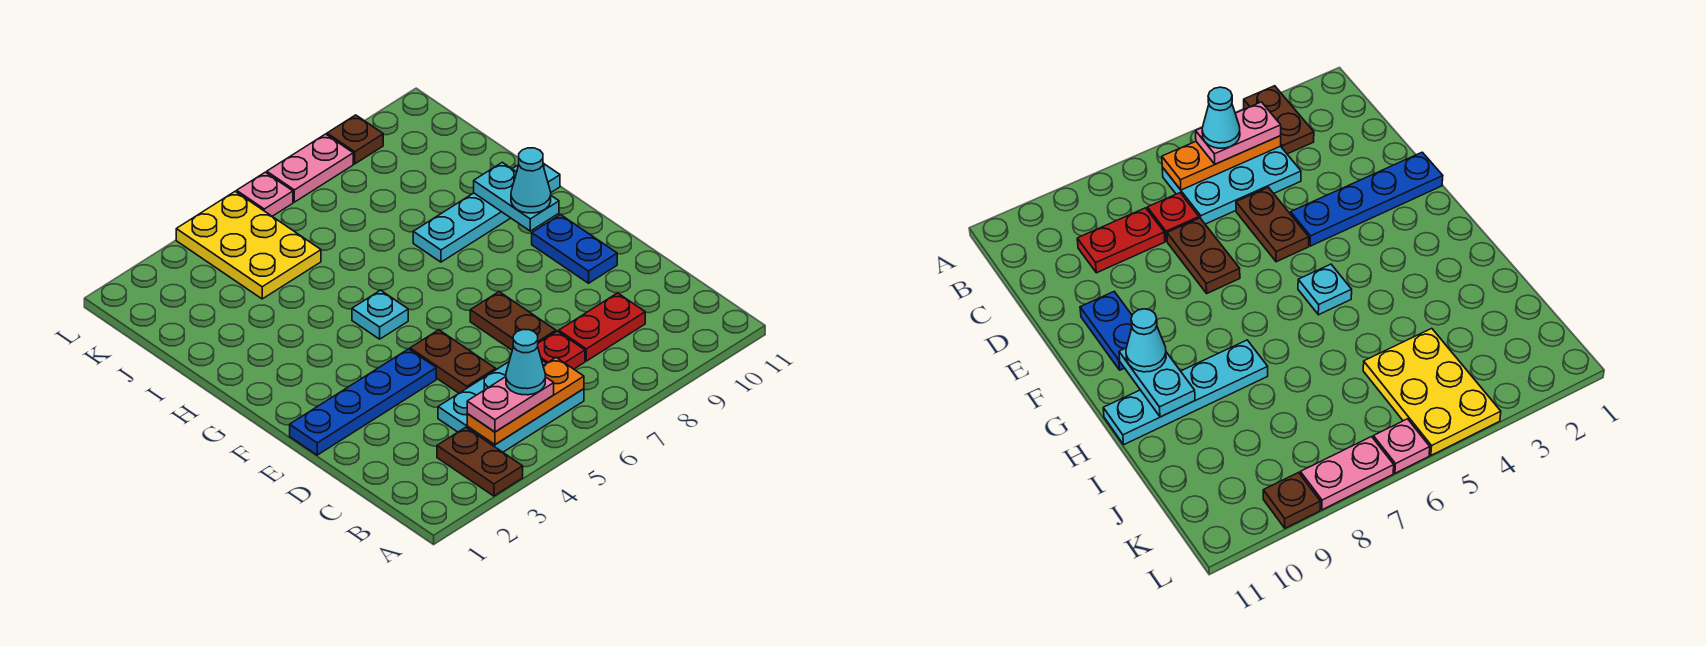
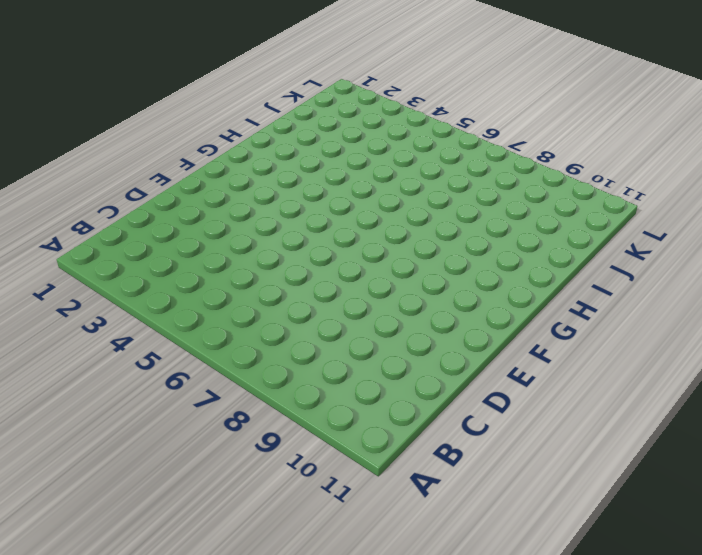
none -> brown plate A3:B3 level 1
none -> cyan plate B4:C6 level 1
none -> red plate C7 level 1

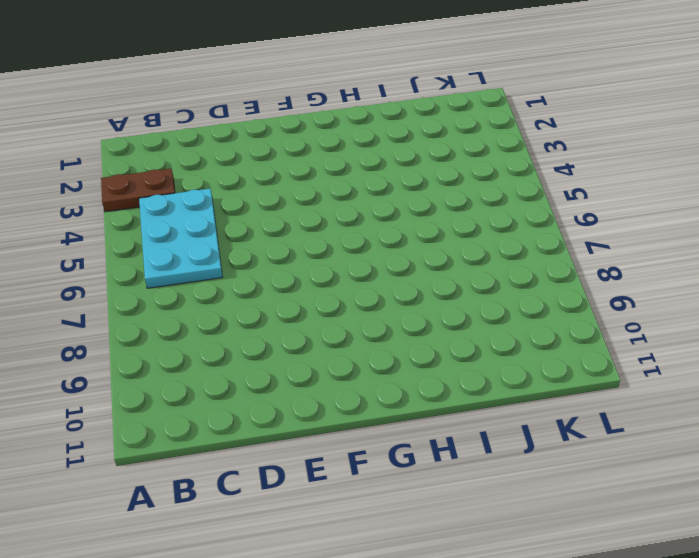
none -> red plate C7 level 1
none -> red plate C8:C9 level 1
none -> brown plate D5:E5 level 1

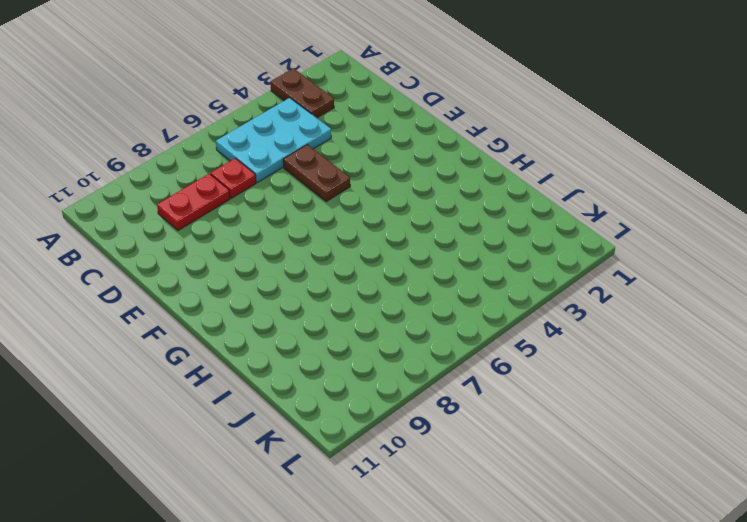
none -> brown plate D7:E7 level 1
none -> blue plate E1:E4 level 1
none -> blue plate E10:F10 level 1

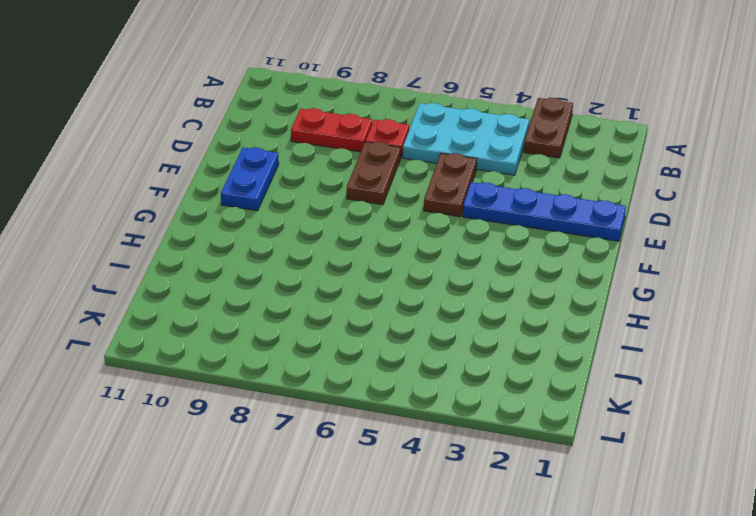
none -> cyan plate G5 level 1
none -> cyan plate H8:H11 level 1
none -> yellow plate J4:L5 level 1

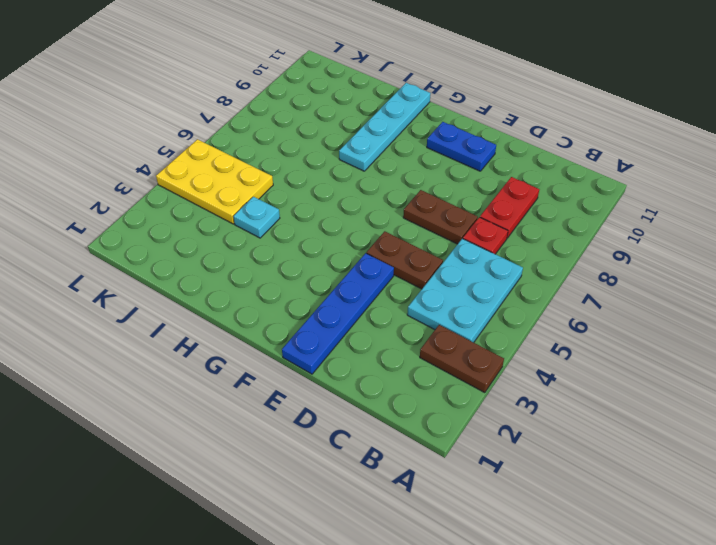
cyan plate I4 level 1 -> cyan plate G5 level 1
none -> pink plate L6 level 1
none -> pink plate L7:L8 level 1
none -> brown plate L9 level 1

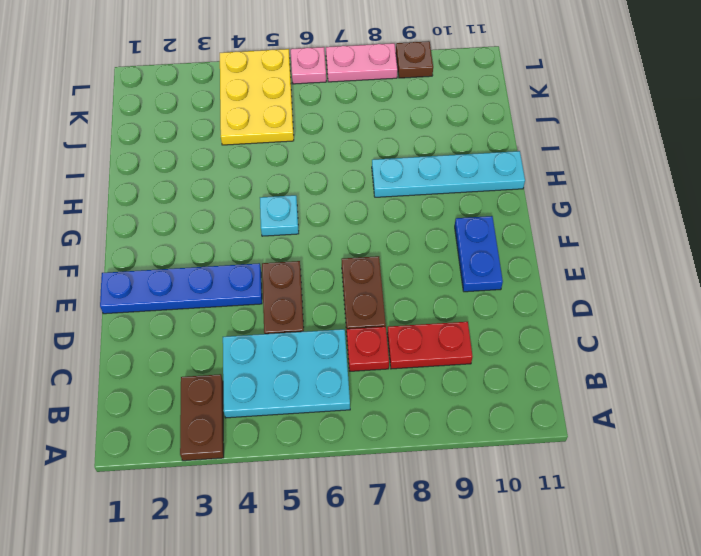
none -> orange plate B4:B6 level 2
none -> cyan plate G10:H10 level 2
none -> pink plate B4:B5 level 3

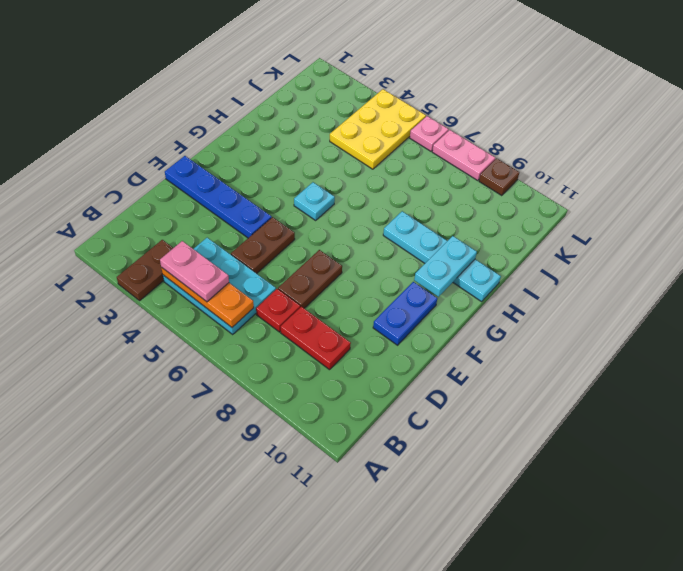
none -> cyan cone G10 level 3
none -> cyan cone B5 level 4

